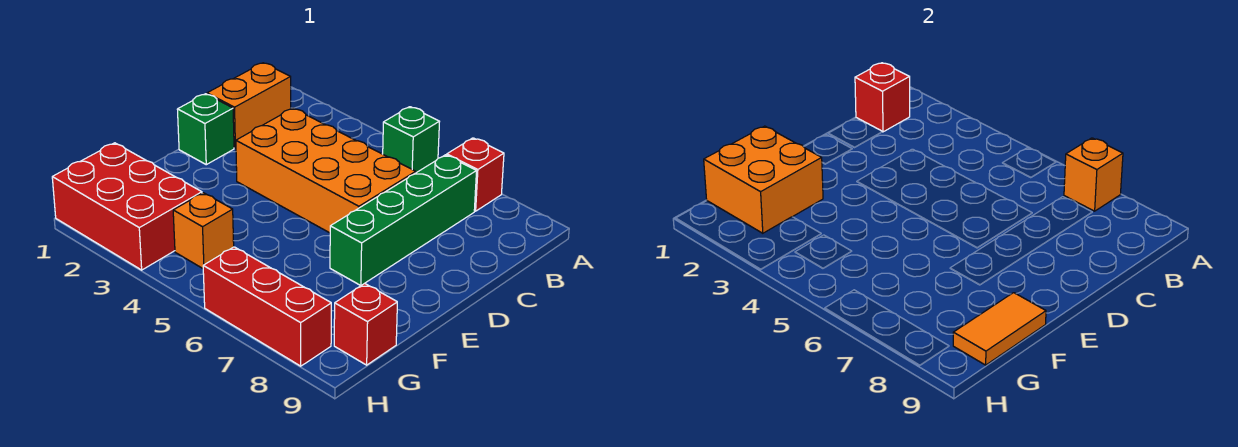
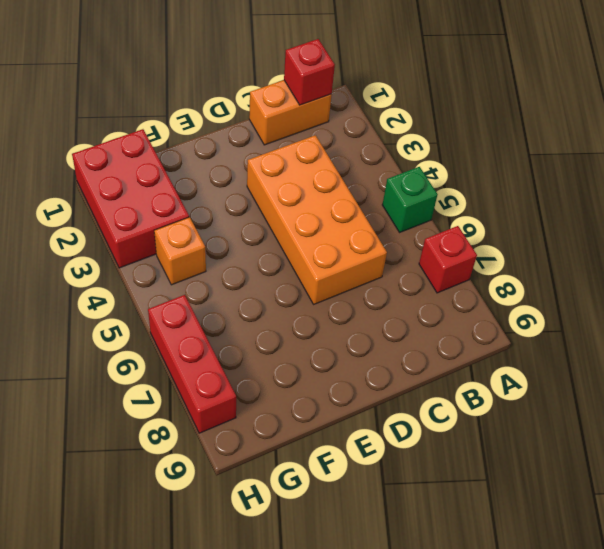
none -> green brick B7:E7 level 1
none -> green brick D1 level 1
none -> red brick G9 level 1

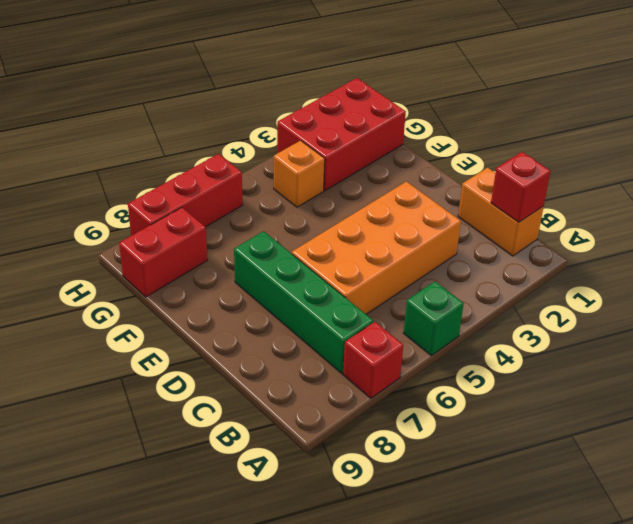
red brick G8:G9 level 1 -> red brick G9 level 1
none -> green brick D1 level 1
none -> orange brick A7 level 2
none -> orange brick F1:G2 level 2

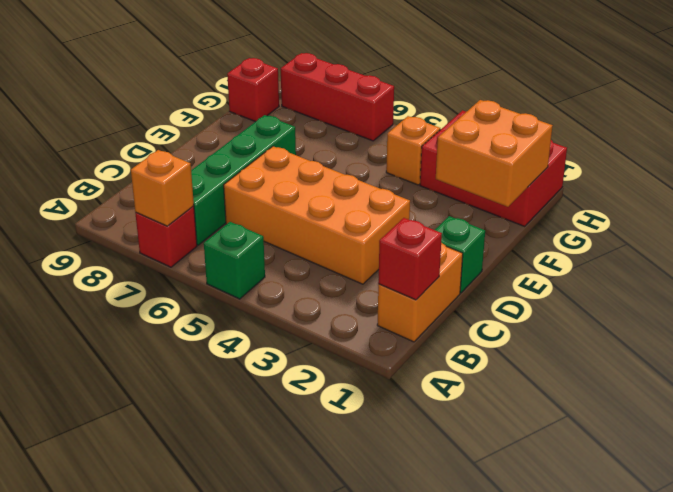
none -> orange tile F9:G9 level 2

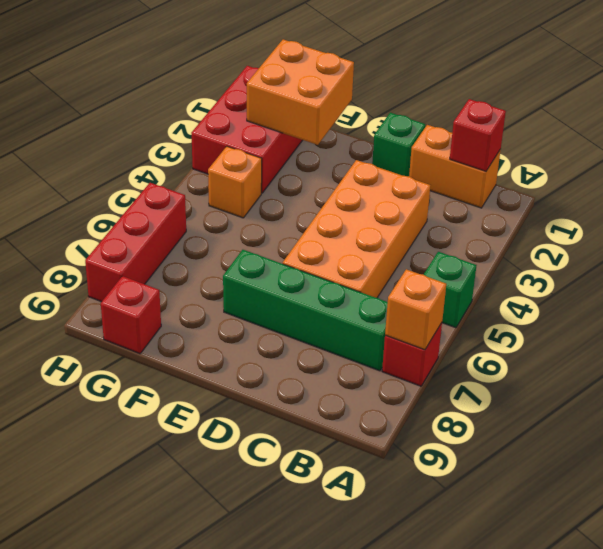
none -> orange tile F9:G9 level 2

